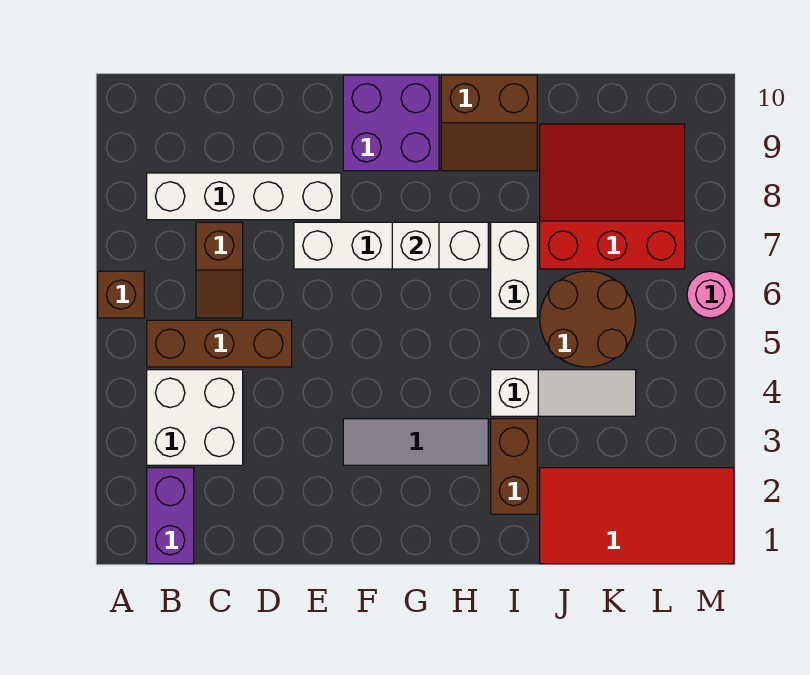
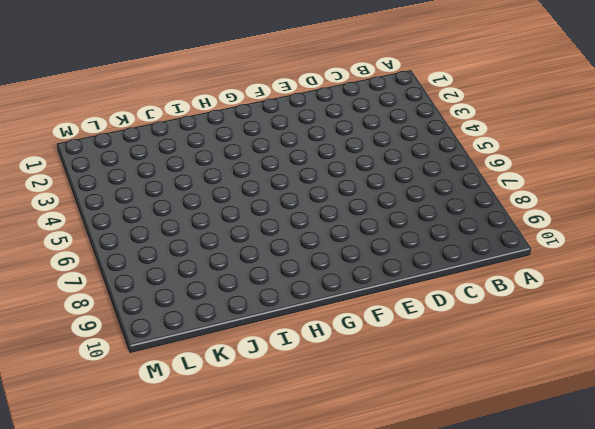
none -> brown brick A6 level 1
none -> purple brick B1:B2 level 1
none -> white brick B3:C4 level 1

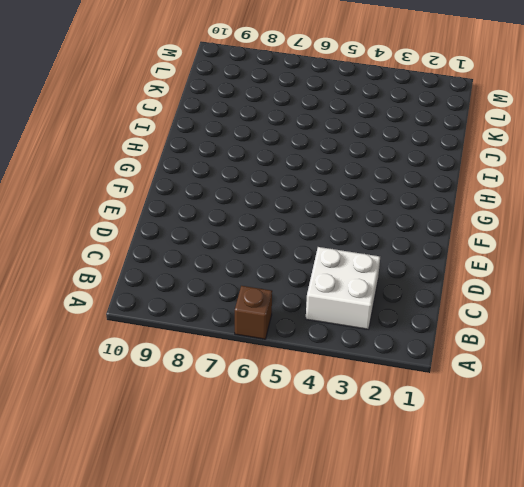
none -> purple brick B1:B2 level 1
none -> brown brick B5:D5 level 1
none -> white brick B8:E8 level 1

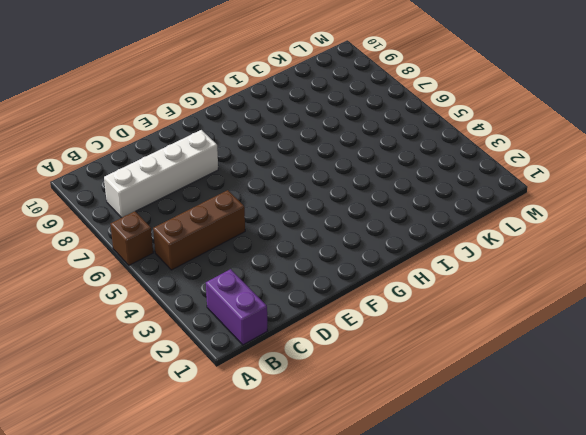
none -> white brick B3:C4 level 1
none -> brown slope C6:C7 level 1 top 7
none -> white brick E7:H7 level 1

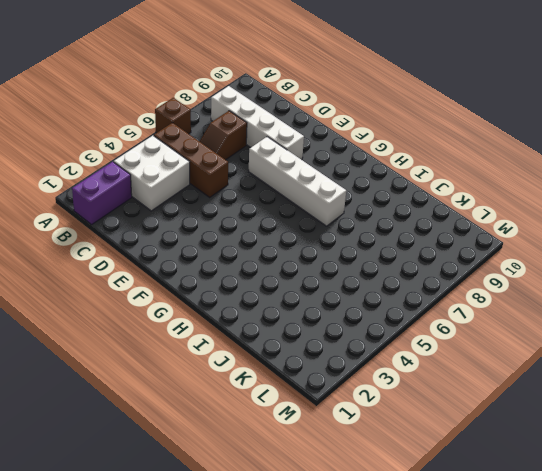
none -> grey tile F3:H3 level 1
none -> purple brick F9:G10 level 1
none -> brown slope H9:I10 level 1 top 10

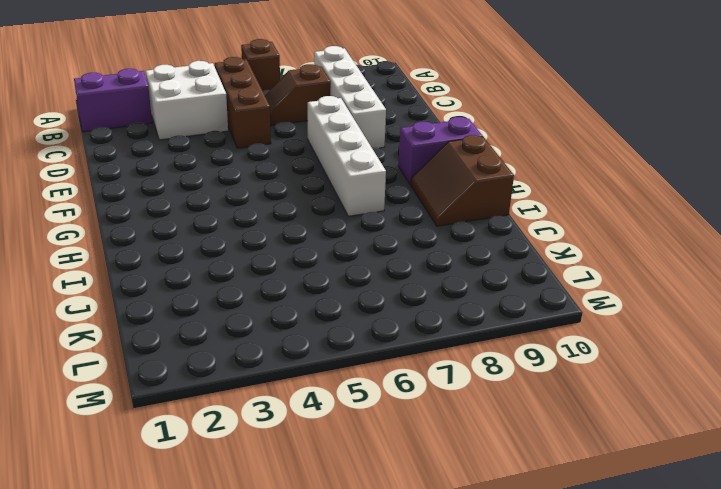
purple brick G9:G10 level 1 -> purple brick F9:G10 level 1
none -> grey tile F3:H3 level 1
none -> brown brick I2:I3 level 1
none -> white slope I4:K4 level 1 top I

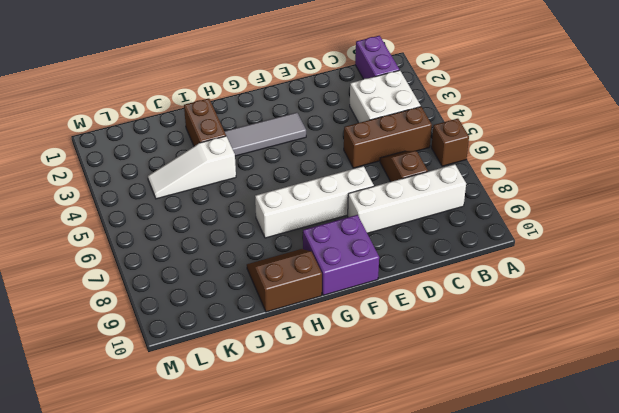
none -> white brick I6:I7 level 1
none -> red tile J1:M2 level 1
none -> brown round brick J5:K6 level 1

